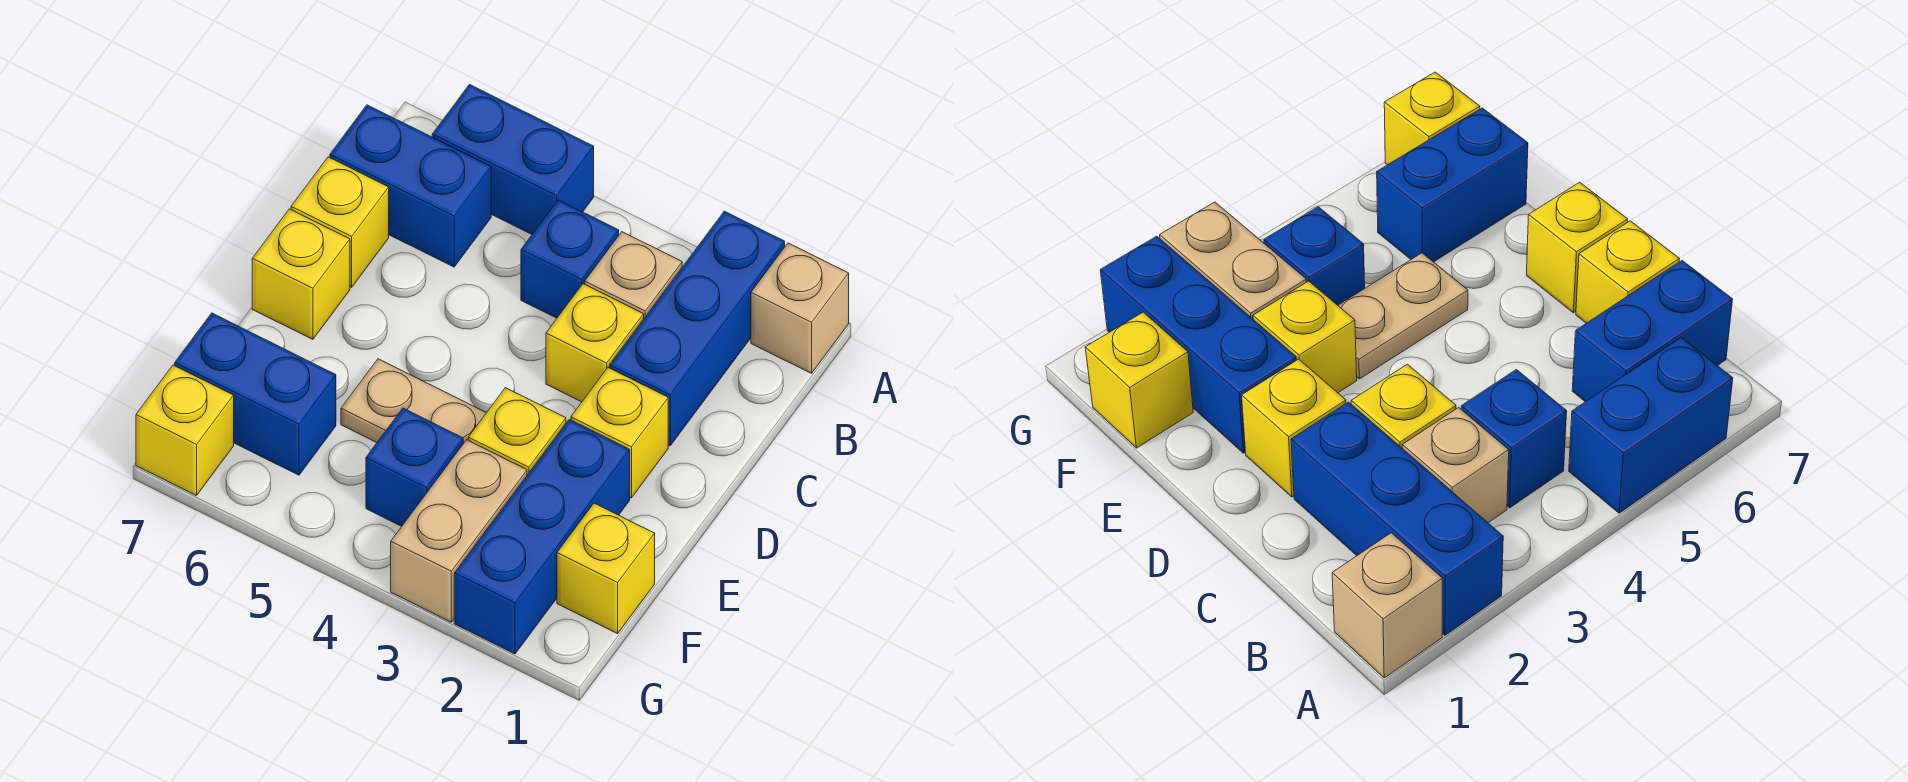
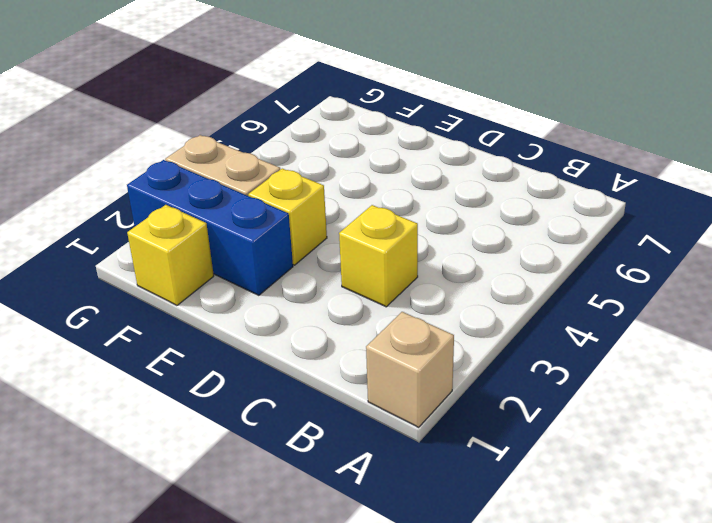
none -> blue brick A2:C2 level 1
none -> blue brick A5:A6 level 1
none -> tan brick B3 level 1

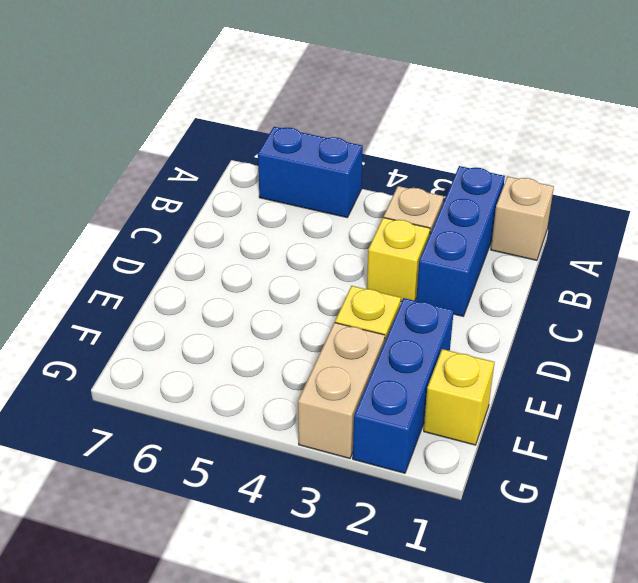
none -> blue brick B4 level 1
none -> blue brick B6:B7 level 1
none -> yellow brick C7 level 1

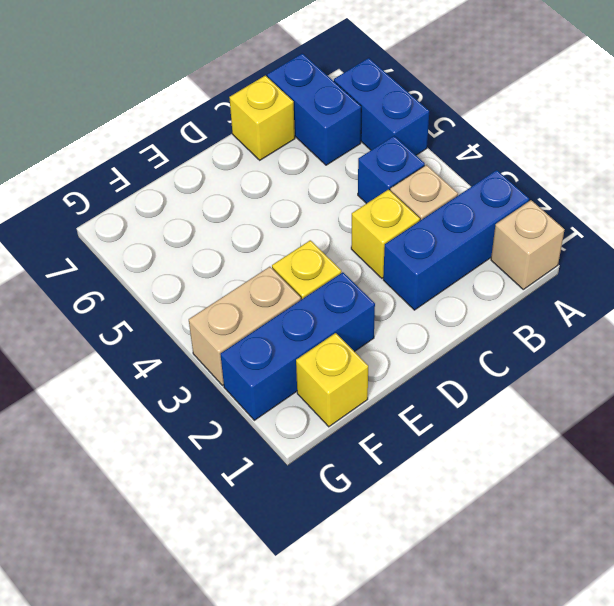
none -> yellow brick D2 level 1
none -> yellow brick D7 level 1
none -> tan plate E4:E5 level 1

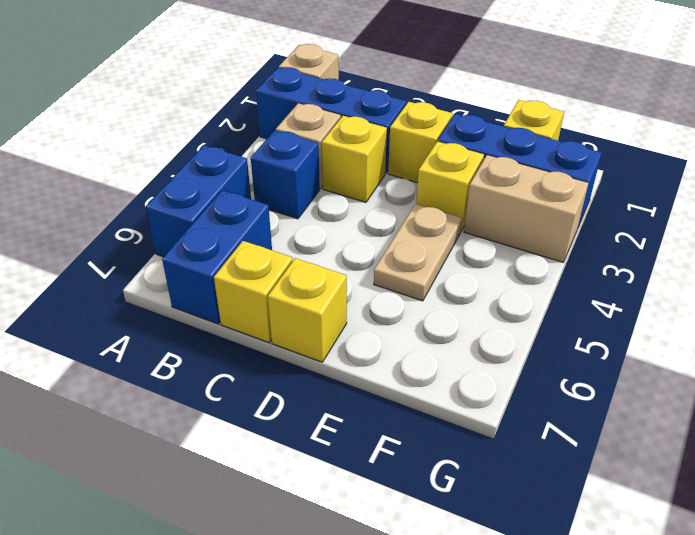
none -> blue brick F4 level 1
none -> blue brick F6:F7 level 1
none -> yellow brick G7 level 1

